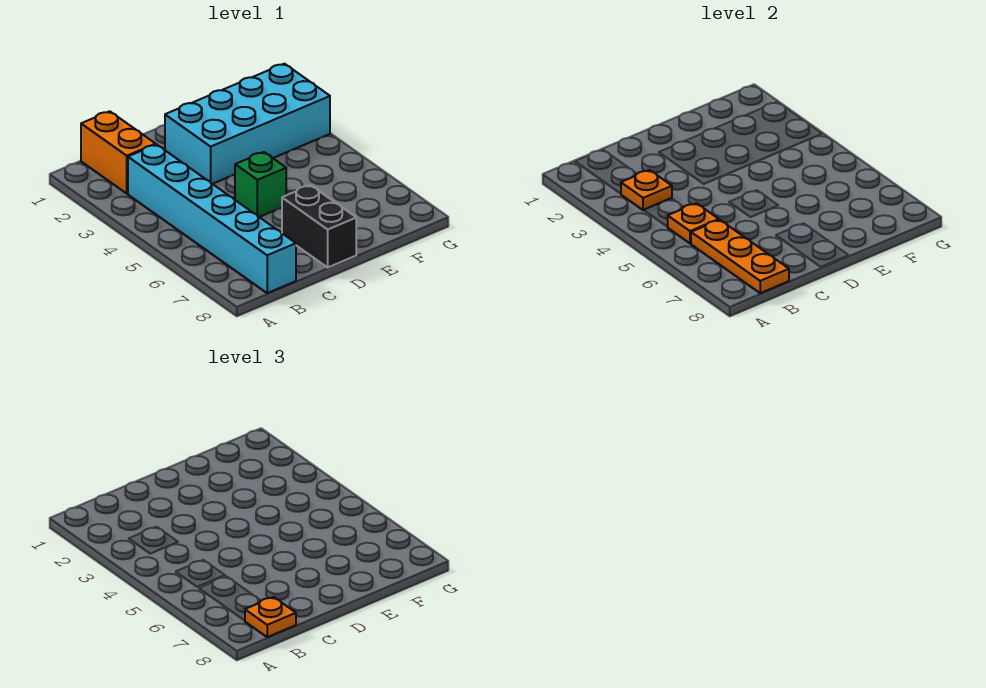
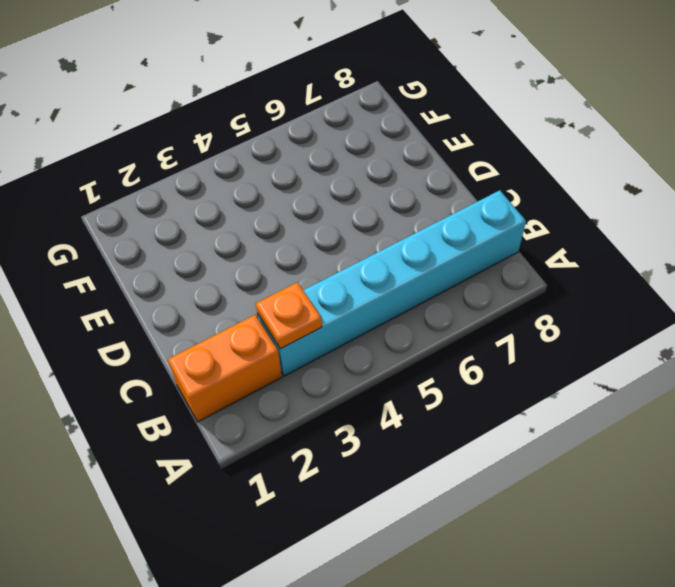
none -> cyan brick D2:G3 level 1
none -> green brick D5 level 1

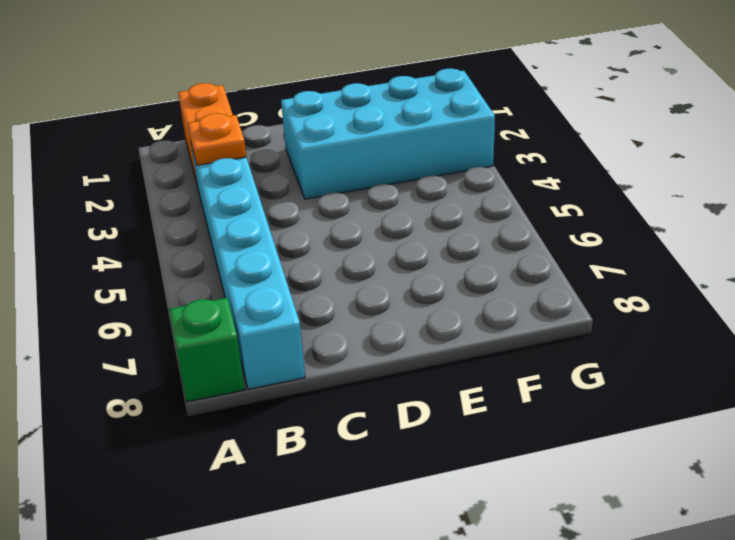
green brick A8 level 1 -> green brick D5 level 1
none -> black brick D7:D8 level 1
none -> orange plate B5 level 2

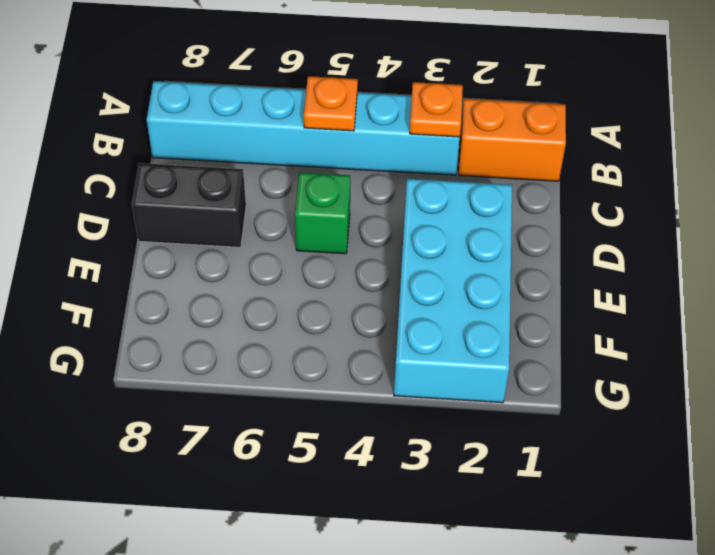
none -> orange plate B6:B8 level 2
none -> orange plate B8 level 3

